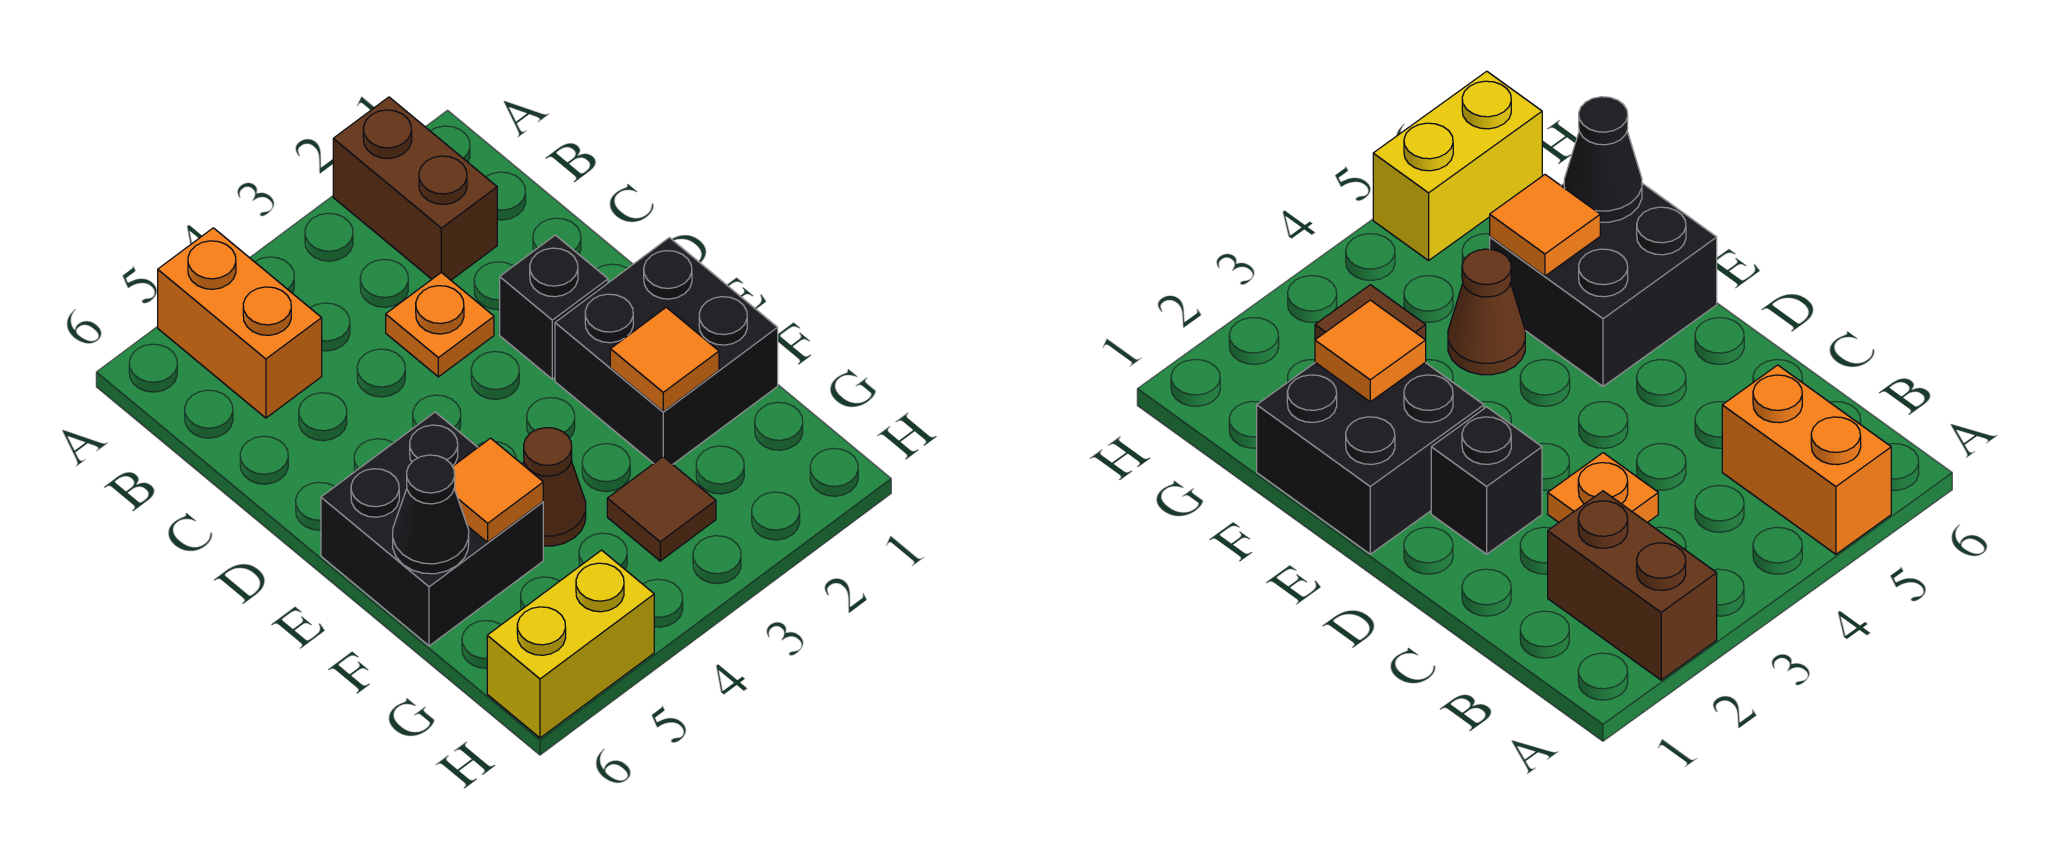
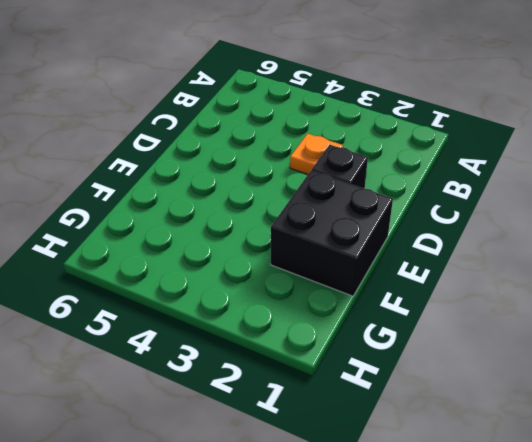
none -> brown brick A2:B2 level 1
none -> orange brick A5:B5 level 1
none -> black brick E5:F6 level 1

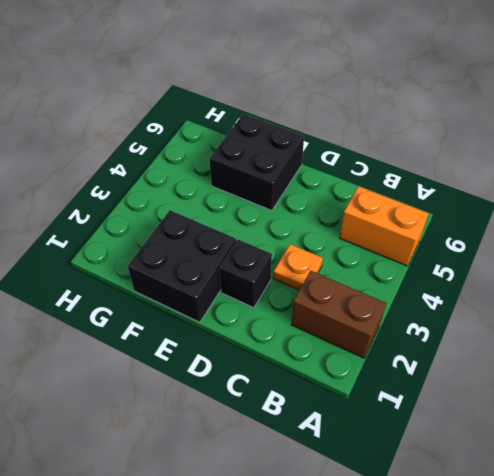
none -> brown cone F4 level 1
none -> brown tile G3 level 1
none -> yellow brick H5:H6 level 1

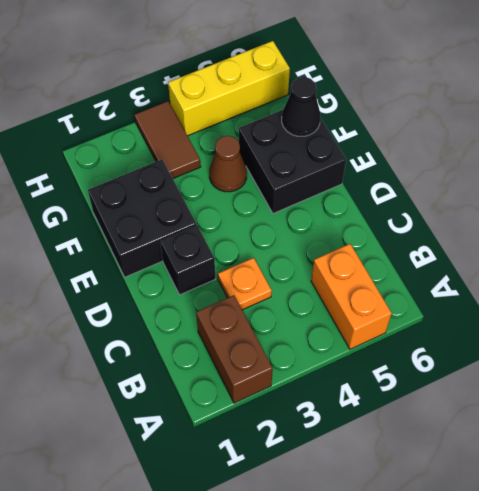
brown tile G3:H3 level 1 -> brown tile G3 level 1
yellow brick H4:H6 level 1 -> yellow brick H5:H6 level 1
none -> orange tile F2 level 2
none -> orange tile F5 level 2

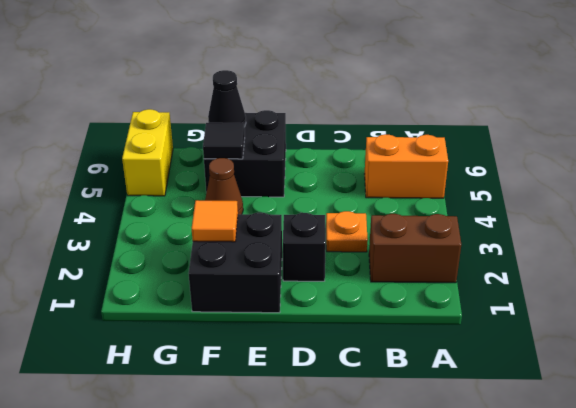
black tile F5 level 2 -> orange tile F5 level 2
none -> brown tile G3 level 1

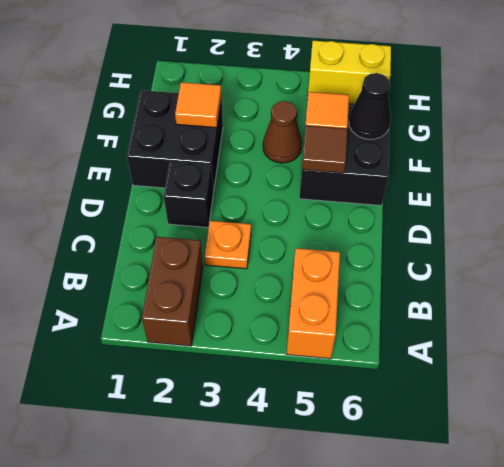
brown tile E5 level 2 -> brown tile G3 level 1

